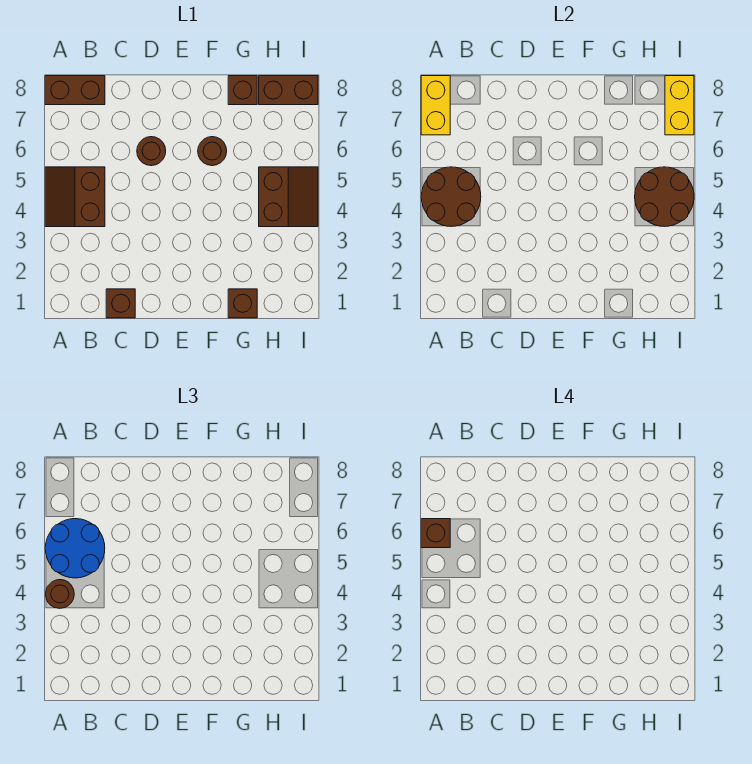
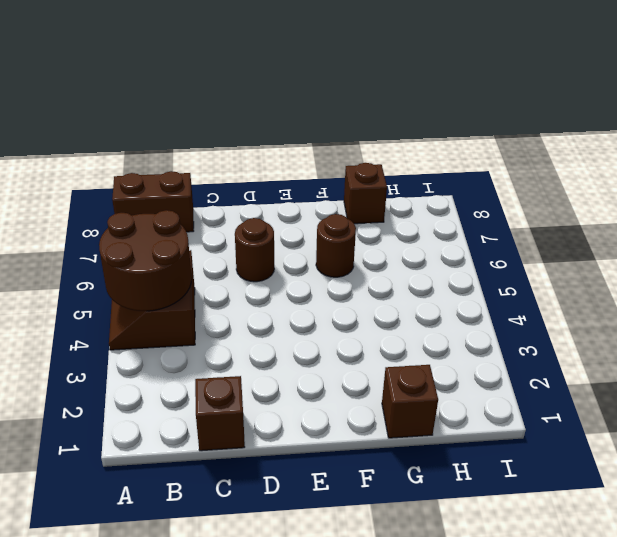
none -> brown slope H4:I5 level 1 top H
none -> brown brick H8:I8 level 1
none -> yellow brick A7:A8 level 2

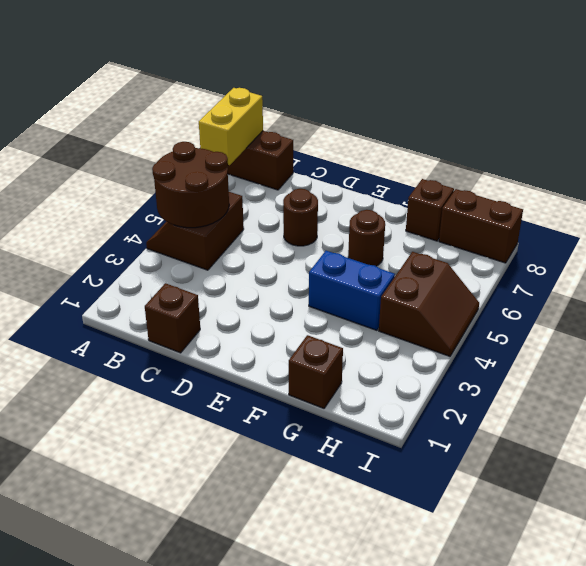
blue brick F4:G4 level 1 -> none
none -> brown round brick H4:I5 level 2
none -> yellow brick I7:I8 level 2
none -> brown round brick A4 level 3

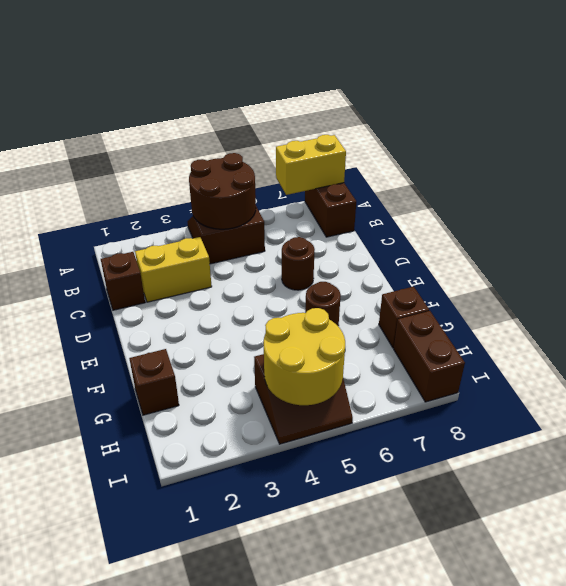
yellow brick C2:C3 level 1 -> yellow brick I7:I8 level 2
yellow round brick H4:I5 level 2 -> brown round brick H4:I5 level 2
none -> brown round brick A4 level 3
none -> blue round brick A5:B6 level 3
none -> brown brick A6 level 4

